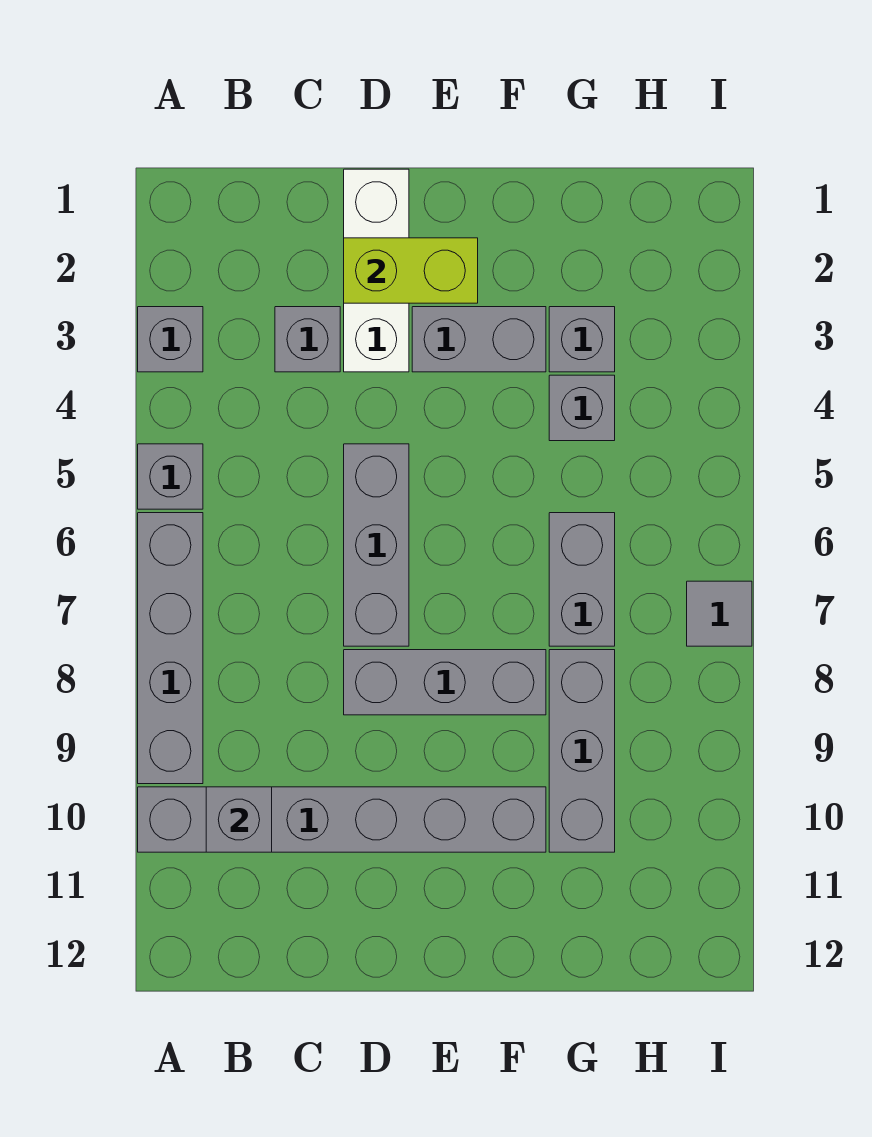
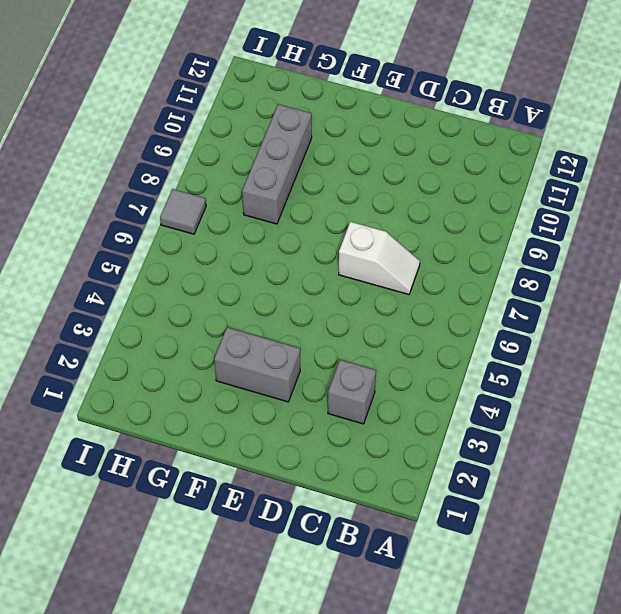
white slope C7:D7 level 1 top D -> grey brick D5:D7 level 1
none -> grey brick A3 level 1
none -> grey brick A5 level 1
none -> grey brick A6:A9 level 1

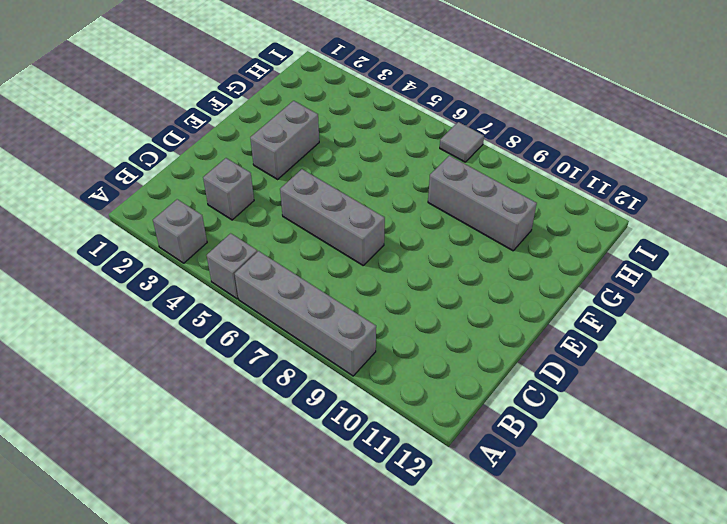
none -> grey brick A10:F10 level 1
none -> white brick D1:D3 level 1
none -> grey brick D8:F8 level 1

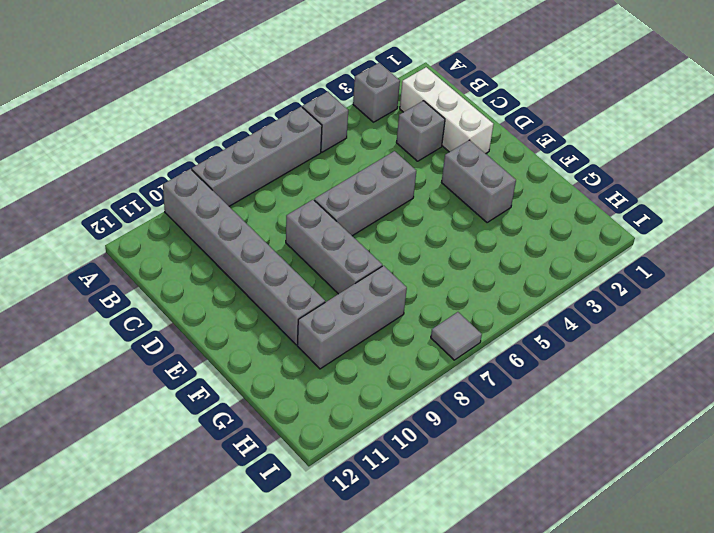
white brick B2:D2 level 1 -> white brick D1:D3 level 1
none -> grey brick G3 level 1
none -> grey brick G4 level 1
none -> grey brick G6:G7 level 1

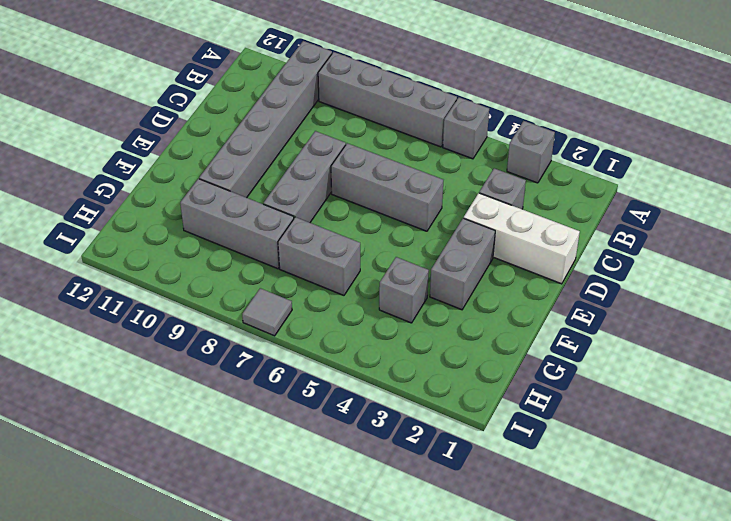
none -> grey brick G3 level 1
none -> grey brick B10 level 2
none -> lime brick D2:E2 level 2

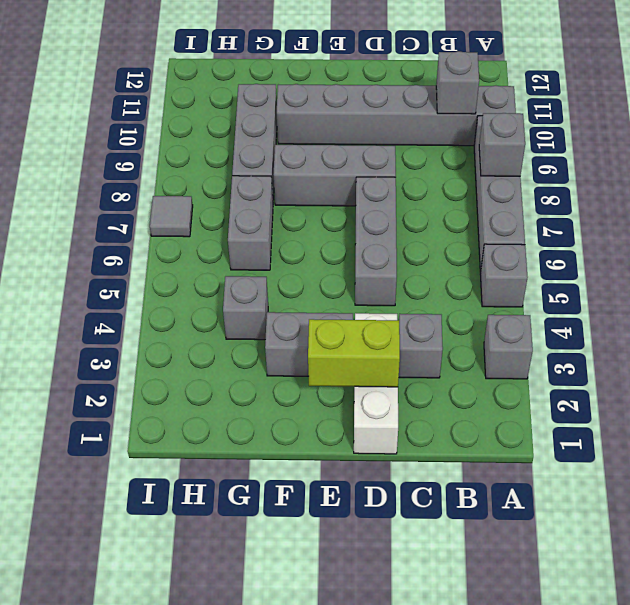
grey brick A8 level 2 -> grey brick G3 level 1

